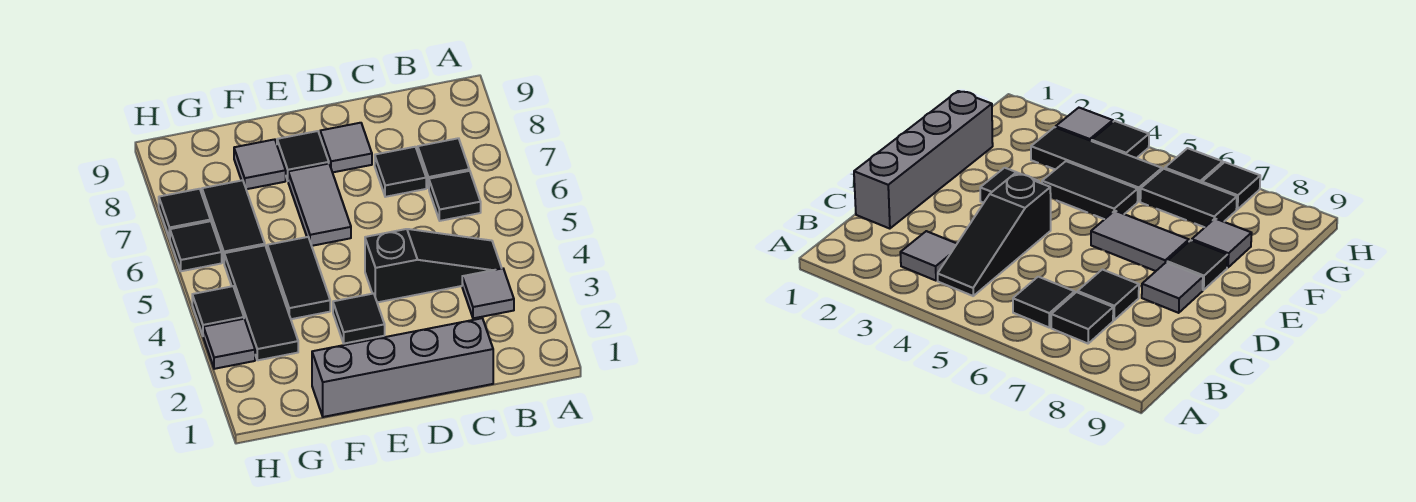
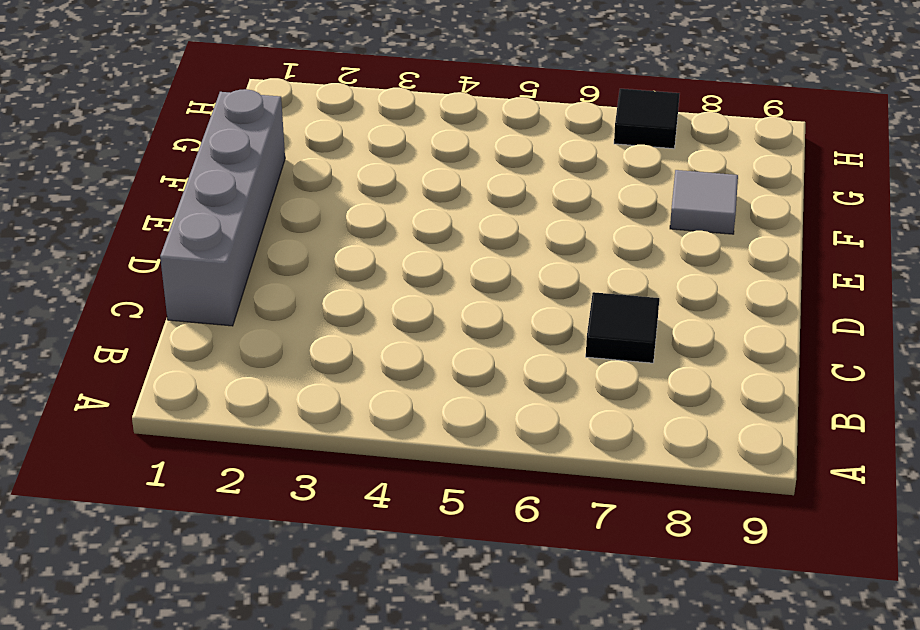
none -> grey tile B3 level 1
none -> black slope B4:D4 level 1 top D
none -> black tile B6 level 1

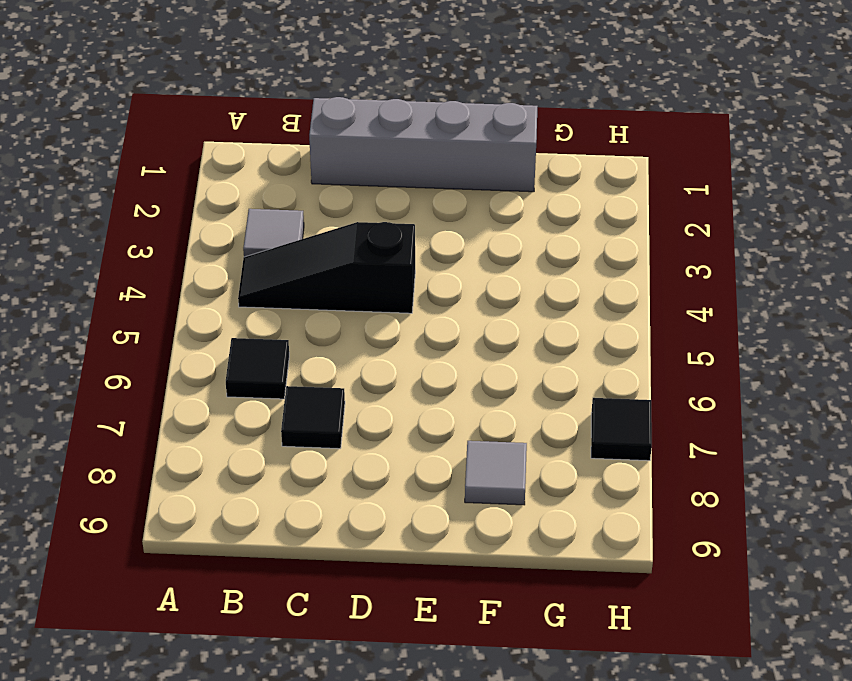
none -> black tile B7 level 1
none -> grey tile D8 level 1
none -> black tile E3 level 1

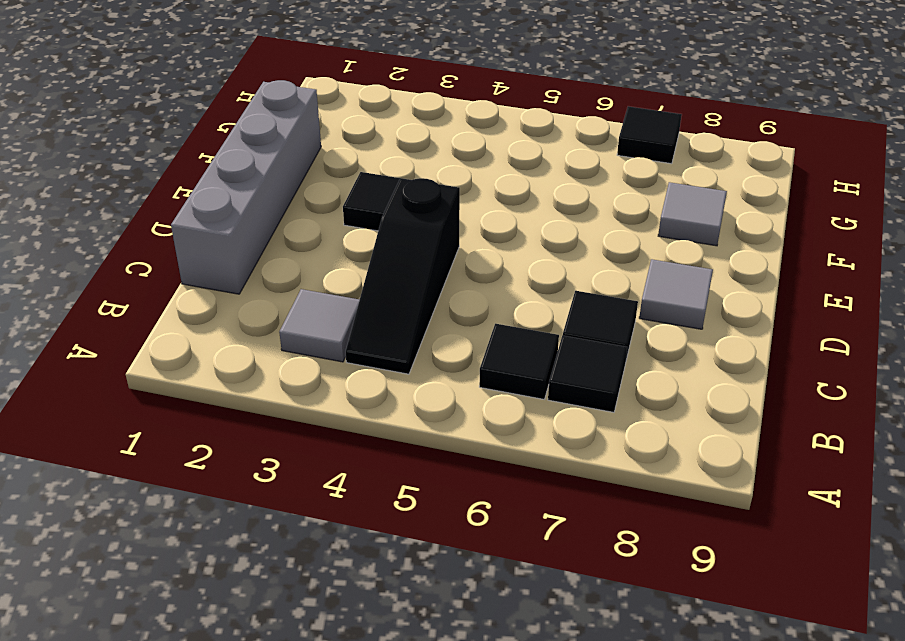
none -> grey tile E6:E7 level 1
none -> black tile E8 level 1
none -> black tile F4:F5 level 1

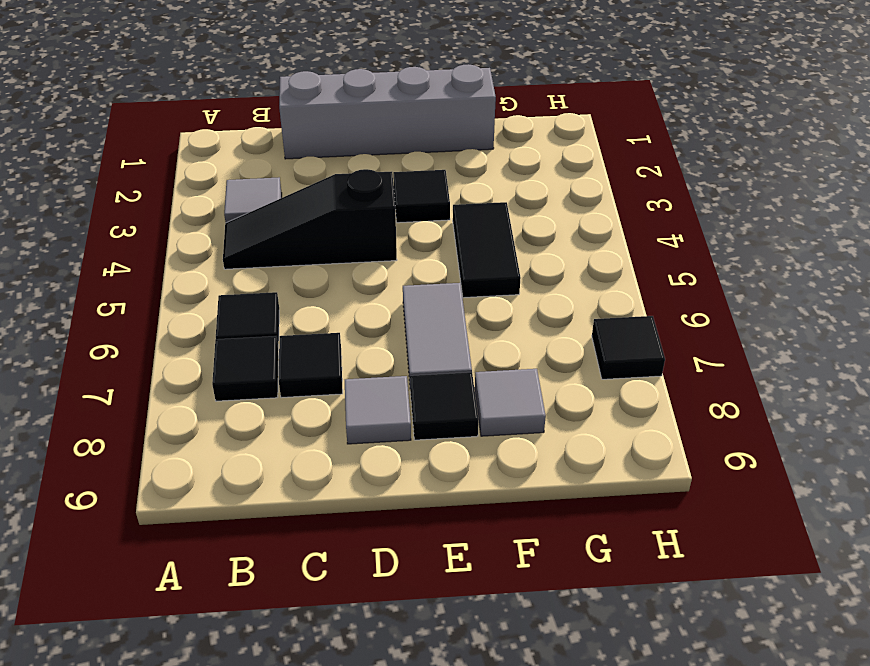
none -> black tile G3:G5 level 1
none -> black tile G6:G7 level 1
none -> grey tile H3 level 1

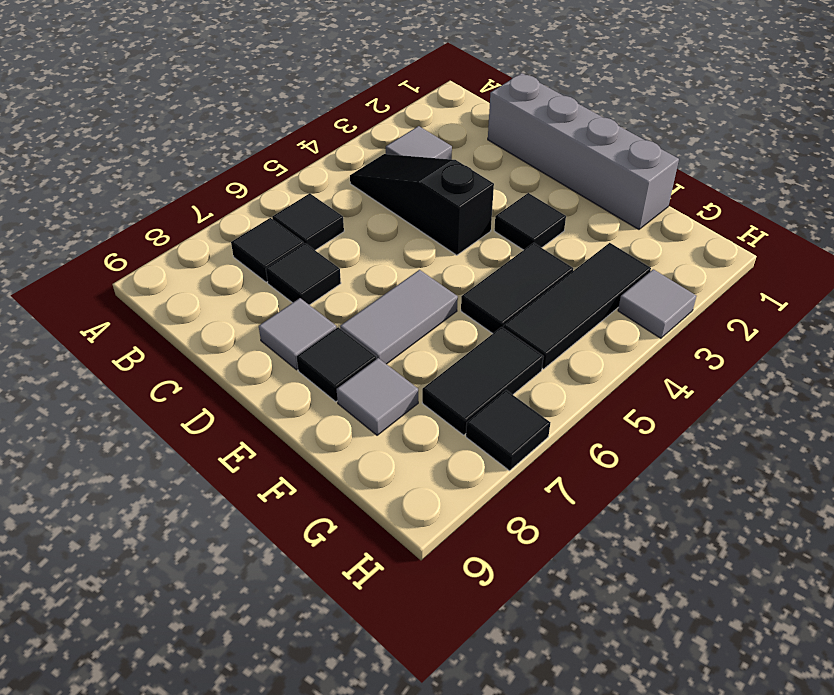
none -> black tile H4 level 1
none -> black tile H6 level 1

